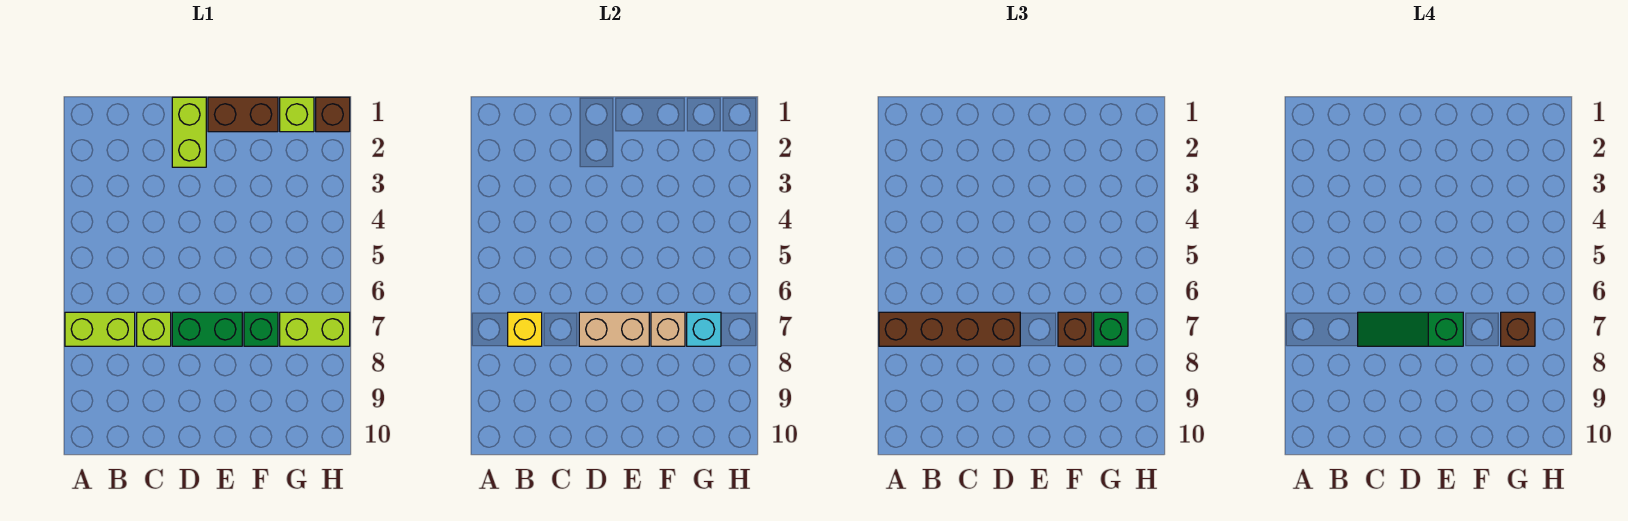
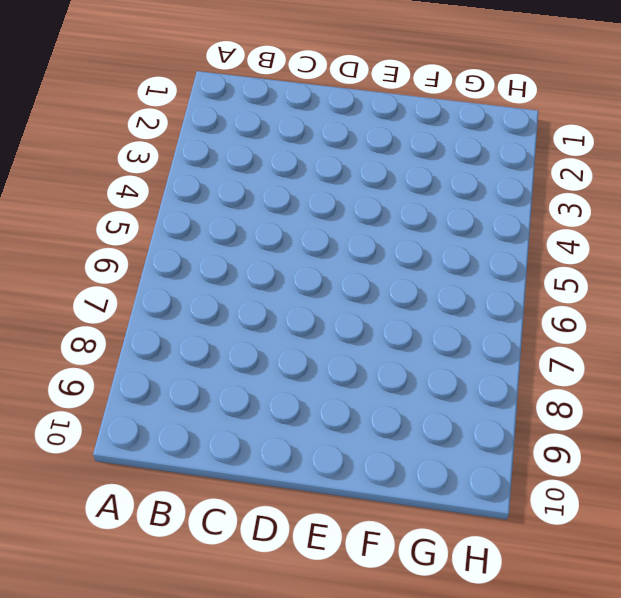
none -> lime brick A7:B7 level 1
none -> lime brick C7 level 1
none -> lime brick D1:D2 level 1

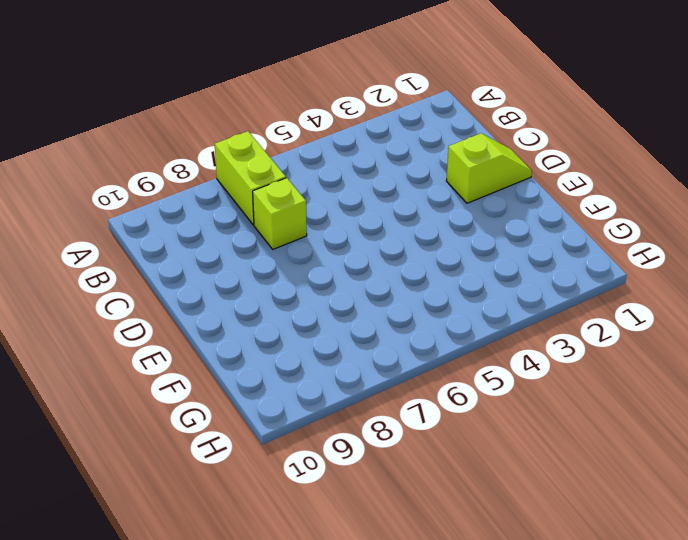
lime slope D1:D2 level 1 top 2 -> lime brick D1:D2 level 1
none -> green brick D7:E7 level 1
none -> brown brick E1:F1 level 1
none -> green brick F7 level 1

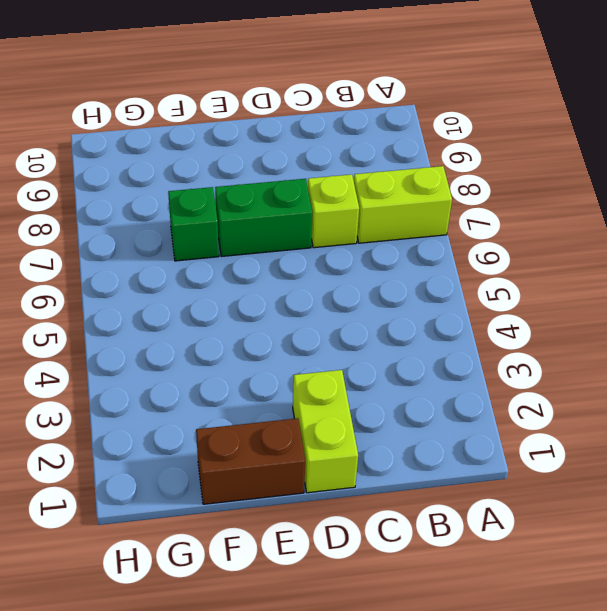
none -> lime brick G1 level 1
none -> lime brick G7:H7 level 1
none -> brown brick H1 level 1

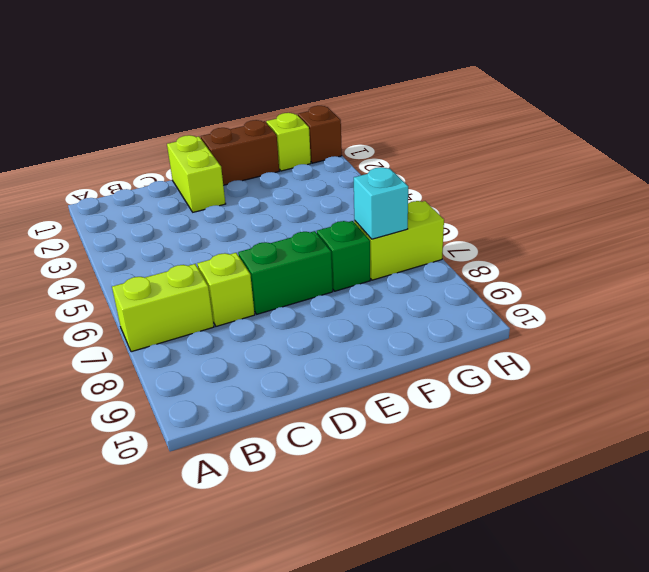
none -> yellow brick B7 level 2
none -> tan brick D7:E7 level 2
none -> tan brick F7 level 2

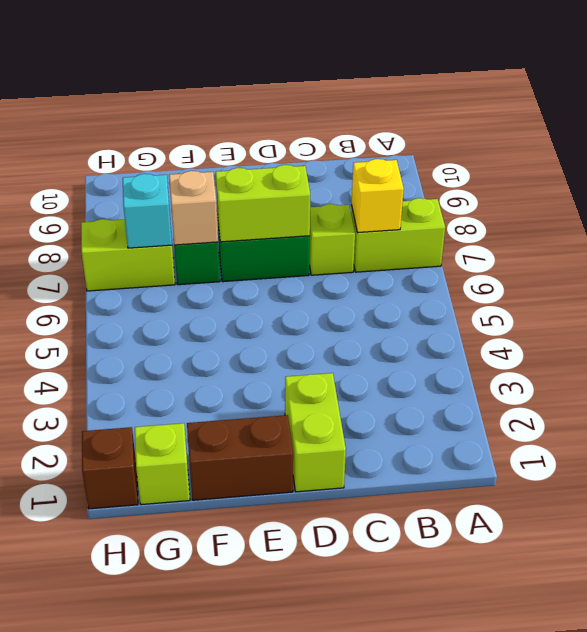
lime brick D7:E7 level 2 -> tan brick D7:E7 level 2
none -> brown brick A7:D7 level 3
none -> brown brick F7 level 3
none -> green brick G7 level 3

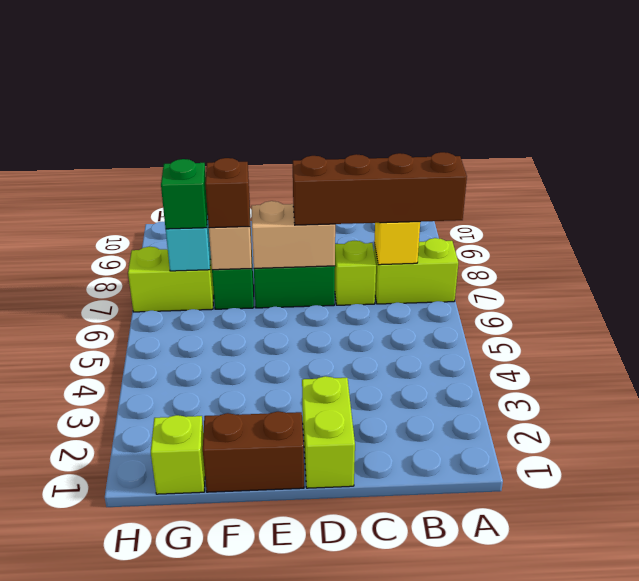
none -> brown brick H1 level 1
none -> green slope C7:E7 level 4 top E
none -> brown brick G7 level 4

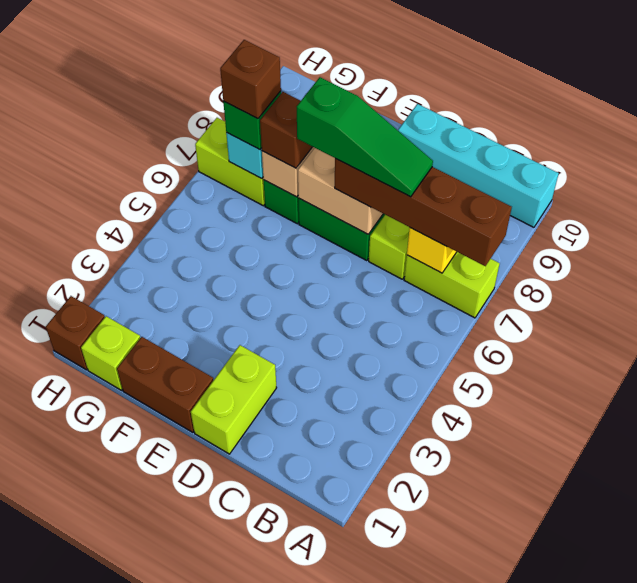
cyan brick A10:D10 level 1 -> none

